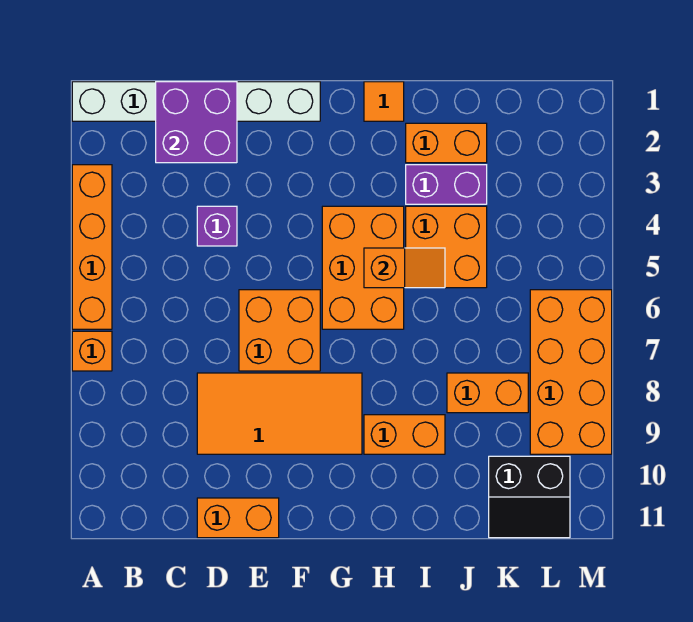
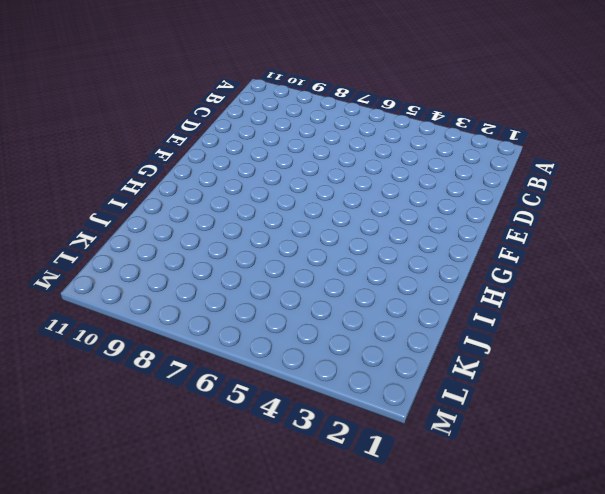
none -> white brick A1:F1 level 1
none -> orange brick A3:A6 level 1
none -> orange brick A7 level 1

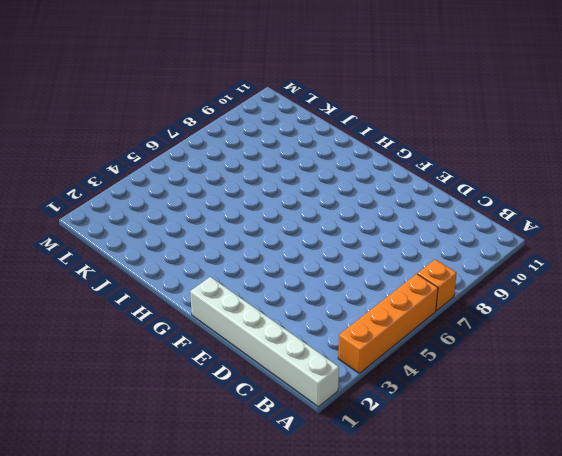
none -> purple brick D4 level 1
none -> orange tile D8:G9 level 1
none -> orange brick D11:E11 level 1

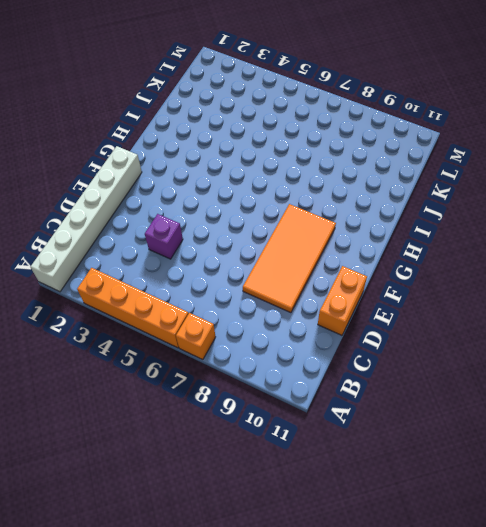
none -> orange brick E6:F7 level 1
none -> orange brick G4:H6 level 1
none -> orange tile H1 level 1

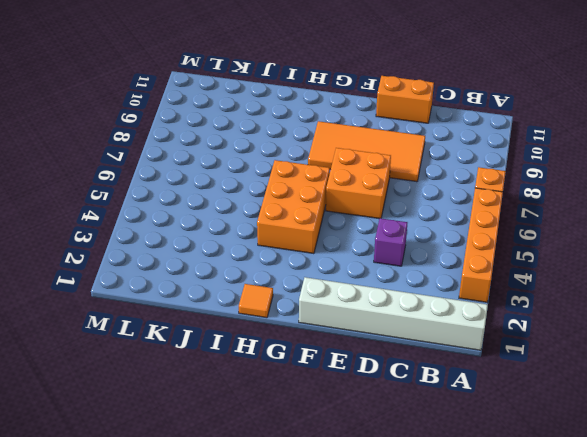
none -> orange brick H9:I9 level 1
none -> orange brick I2:J2 level 1
none -> purple brick I3:J3 level 1

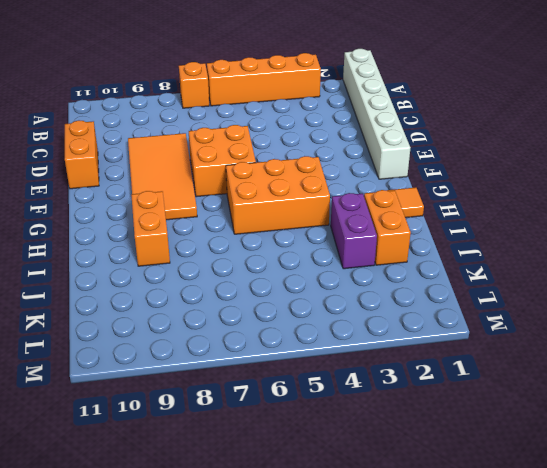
none -> purple brick D4 level 1
none -> orange brick I4:J5 level 1
none -> orange brick J8:K8 level 1

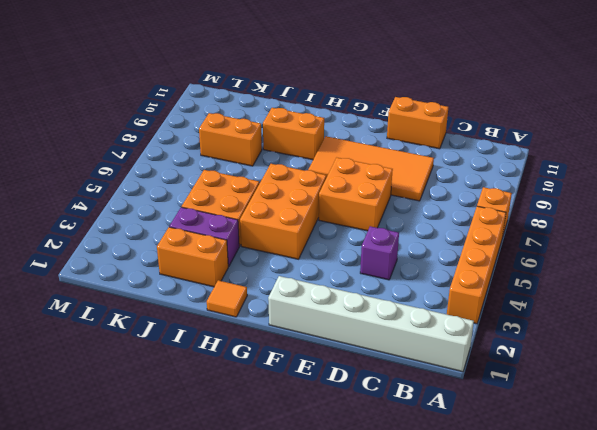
none -> black slope K10:L11 level 1 top 10
none -> orange brick L6:M9 level 1
none -> purple brick C1:D2 level 2

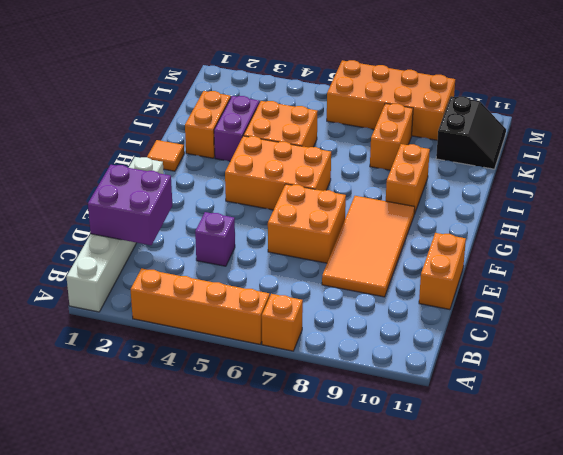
none -> orange slope H5:I5 level 2 top H

